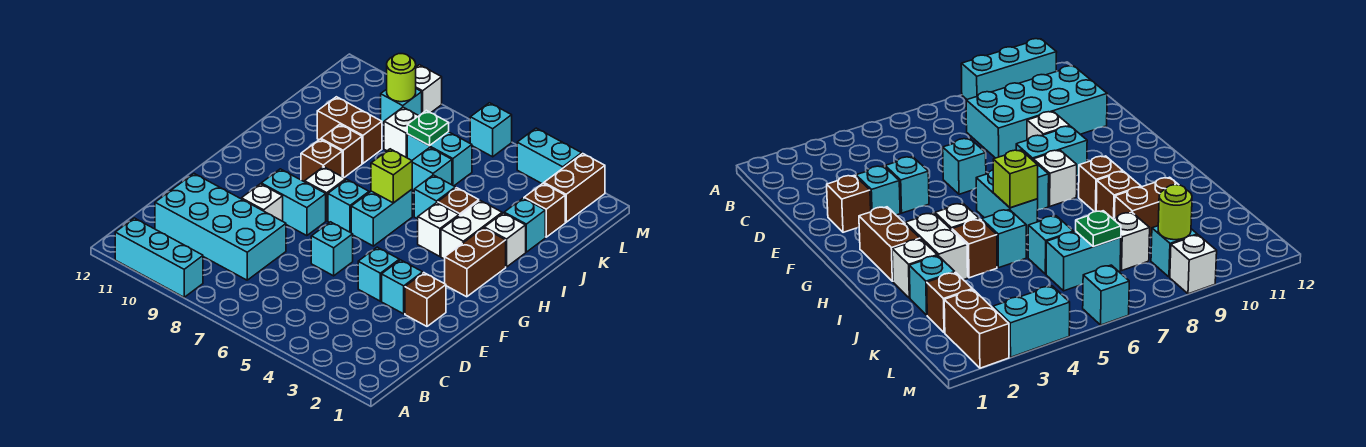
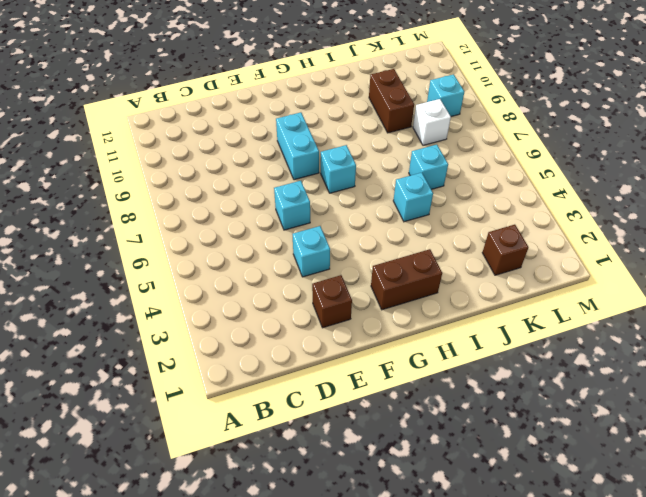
none -> cyan brick A9:A11 level 1
none -> cyan brick C8:D11 level 1
none -> cyan brick E3 level 1
none -> white brick E9 level 1

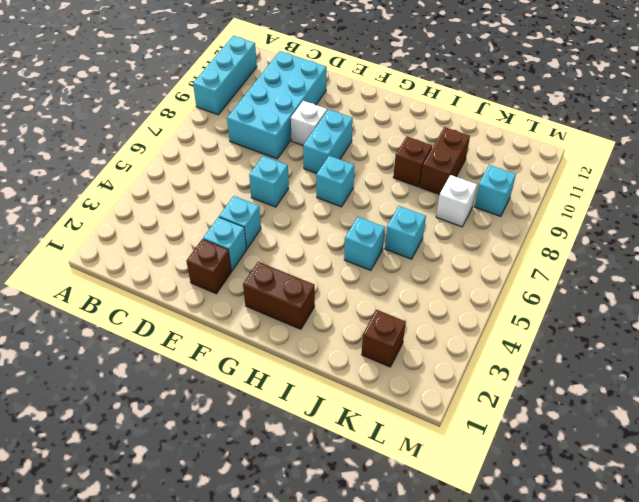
none -> cyan brick G6:H6 level 1
none -> white brick G8 level 1
none -> white brick H3:I3 level 1
none -> white brick H4 level 1

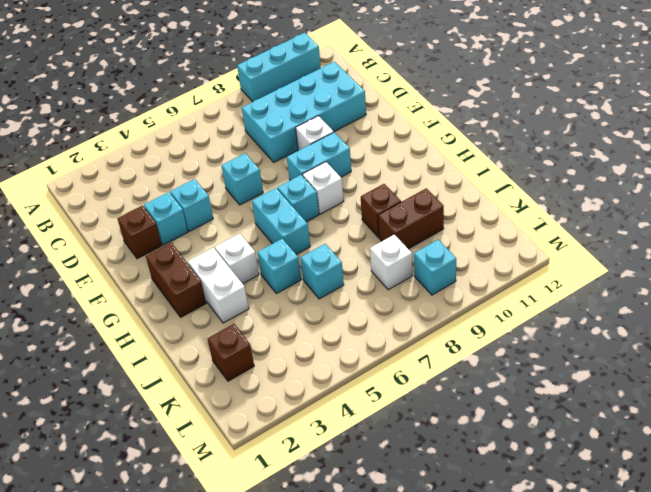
none -> brown brick H9 level 1
none -> white brick I2 level 1
none -> brown brick I4 level 1
none -> cyan brick J2 level 1

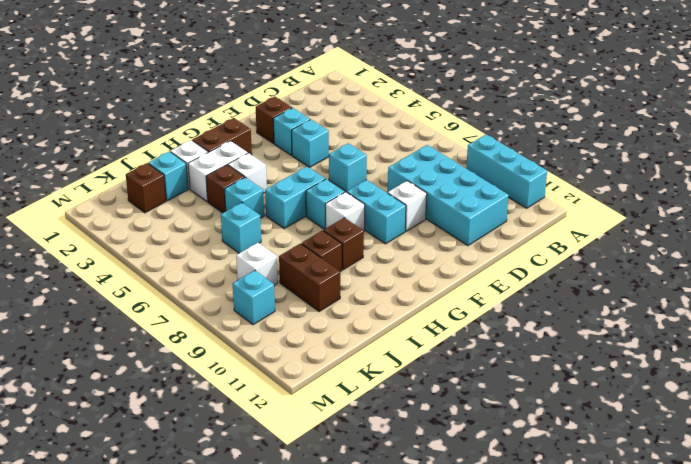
none -> cyan brick K6:K7 level 1
none -> brown brick L2:M2 level 1
none -> cyan brick M3:M4 level 1
none -> cyan brick M6 level 1

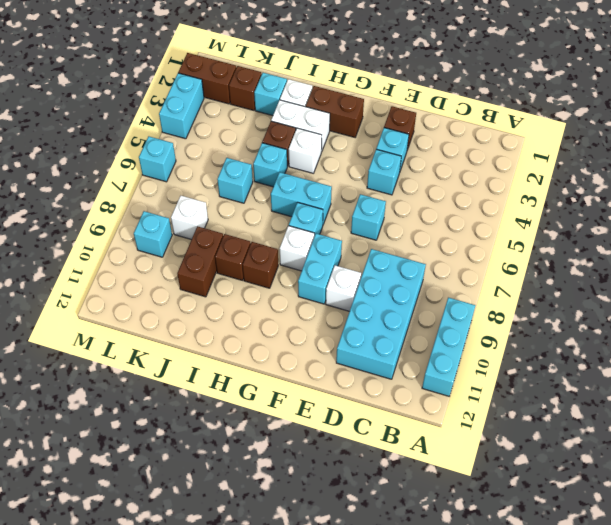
none -> cyan brick K6:K7 level 1
none -> white brick M9 level 1
none -> lime brick H6 level 2
none -> green plate K7 level 2

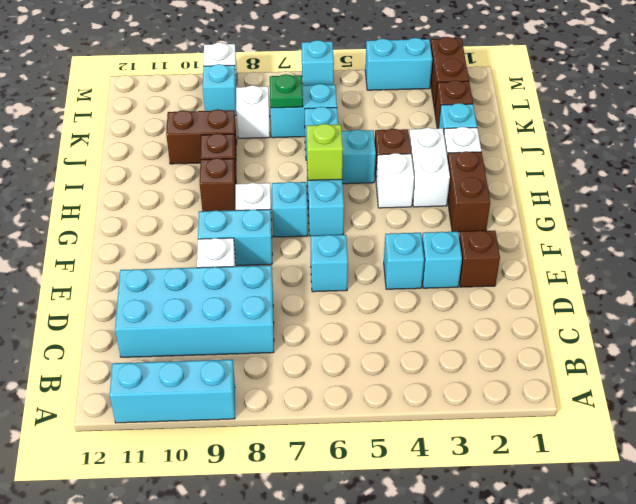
none -> lime round brick L9 level 2

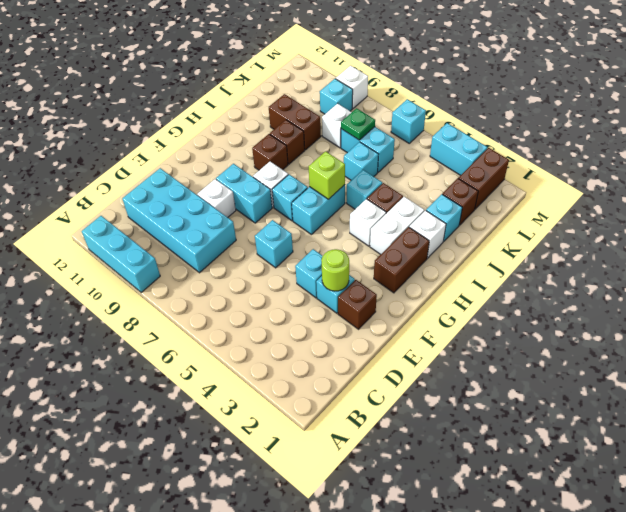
lime round brick E3 level 2 -> lime round brick L9 level 2

